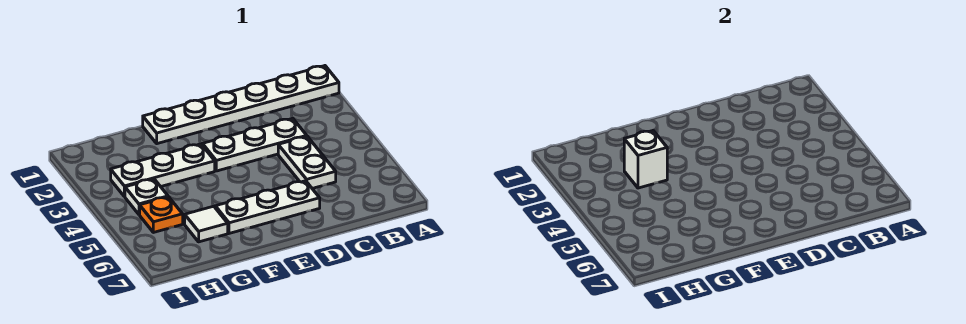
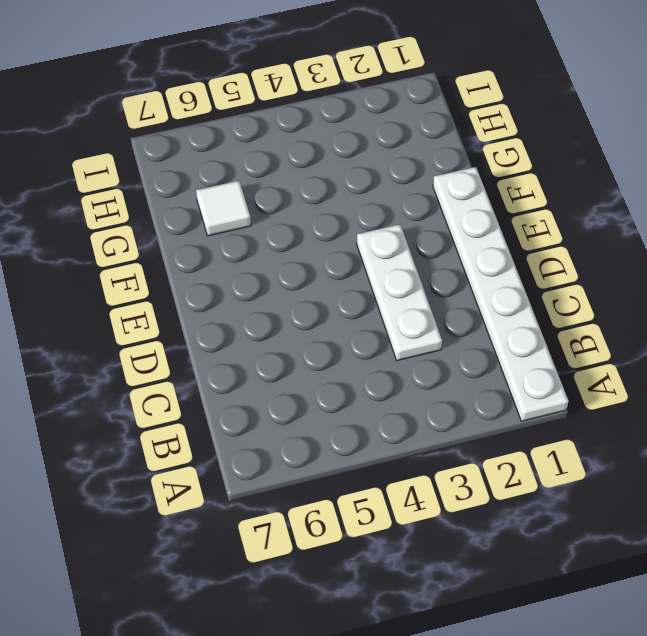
none -> white plate C4:C5 level 1
none -> white plate D6:F6 level 1

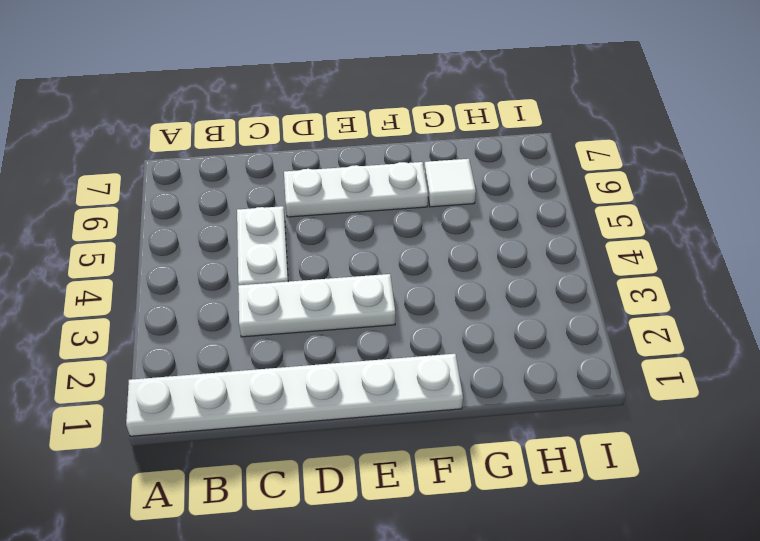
none -> white plate F3:H3 level 1
none -> white plate H4 level 1

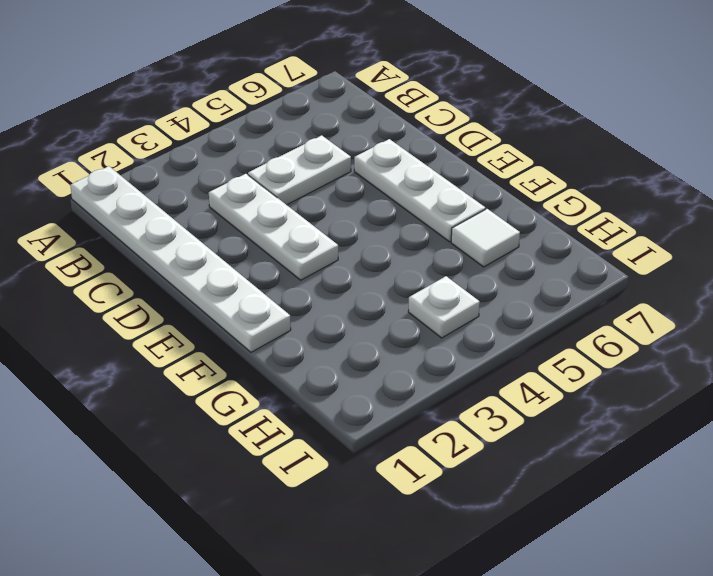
none -> white plate F3:H3 level 1
none -> orange plate H5 level 1

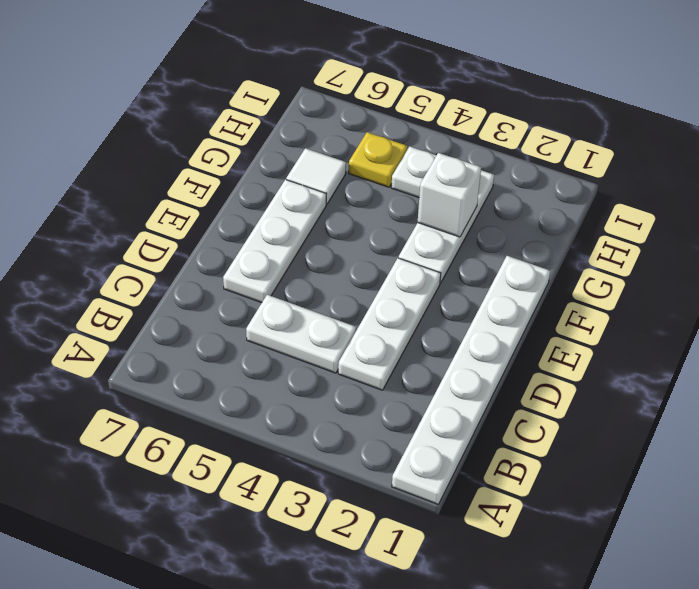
yellow plate H5 level 1 -> orange plate H5 level 1

